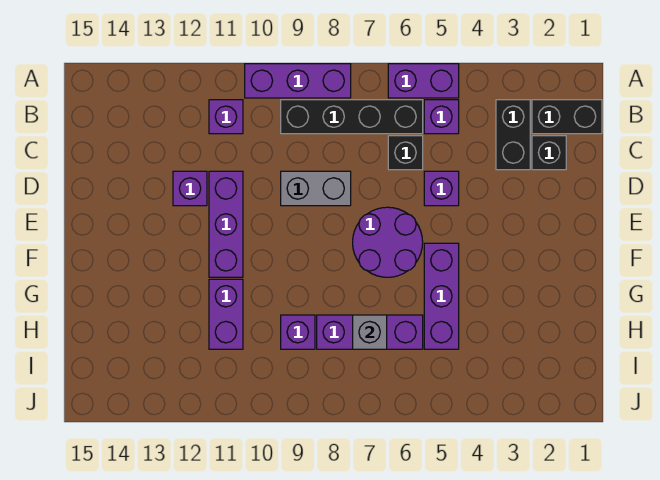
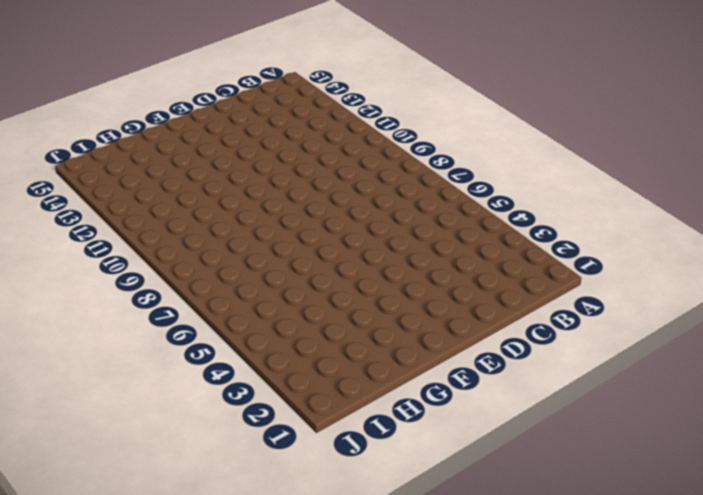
none -> purple brick A5:A6 level 1
none -> purple brick A8:A10 level 1
none -> black brick B1:B2 level 1

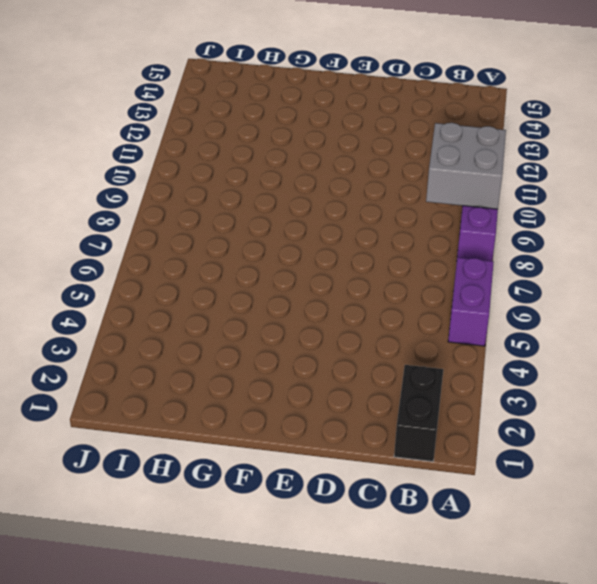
grey brick A9:B10 level 2 -> none
none -> black brick B3:C3 level 1
none -> purple brick B5 level 1
none -> black brick B6:B9 level 1

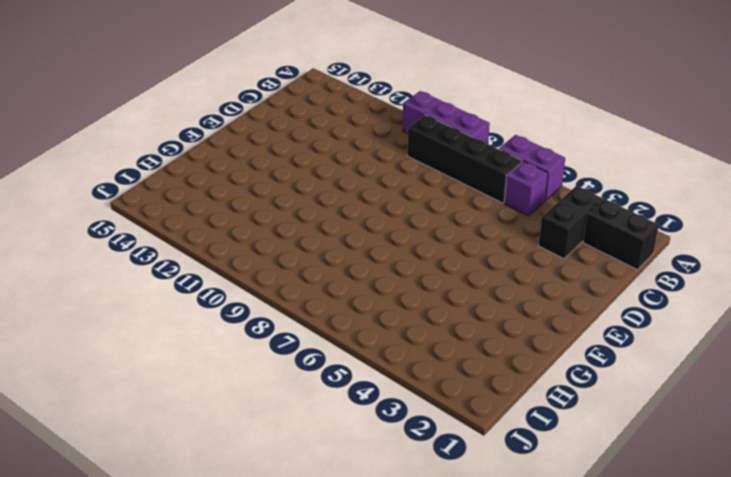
none -> purple brick B11 level 1
none -> black brick C2 level 1
none -> black brick C6 level 1

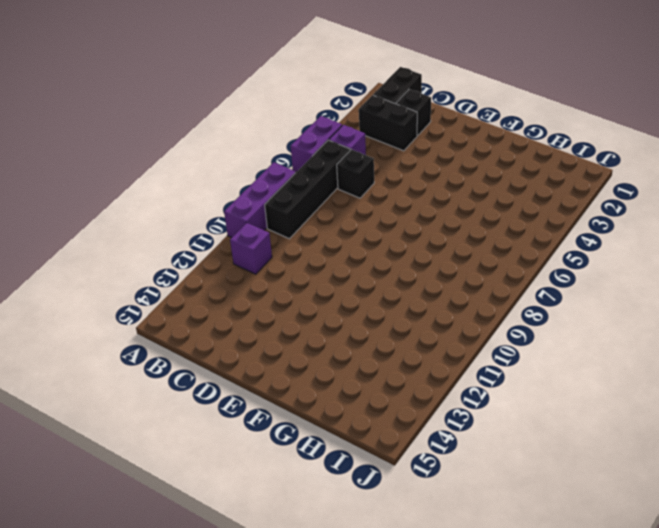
none -> purple brick D5 level 1
none -> grey brick D8:D9 level 1
none -> purple brick D11:F11 level 1

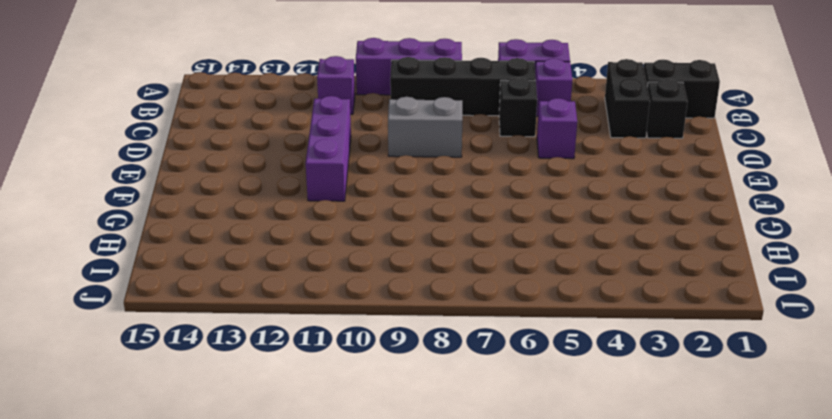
none -> purple brick D12 level 1
none -> purple round brick E6:F7 level 1
none -> purple brick F5:H5 level 1

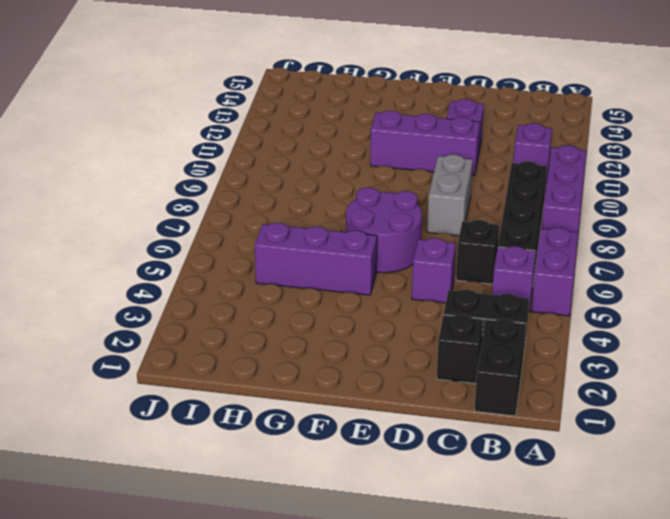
none -> purple brick G11:H11 level 1
none -> purple brick H6:H8 level 1
none -> purple brick H9 level 1

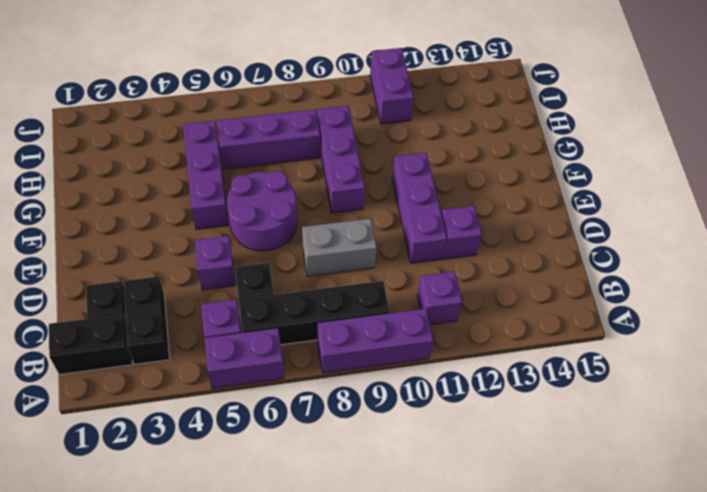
purple brick F9:H9 level 1 -> purple brick H9 level 1
purple brick I11:J11 level 1 -> purple brick G11:H11 level 1
none -> grey brick H7 level 2

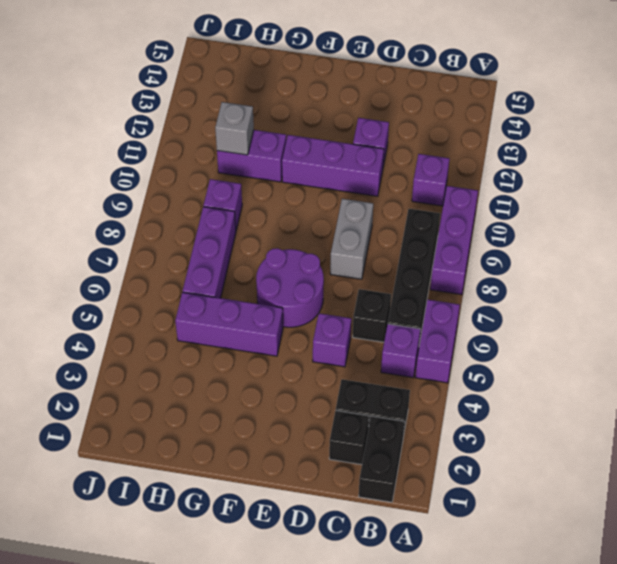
grey brick H11 level 2 -> grey brick H7 level 2

